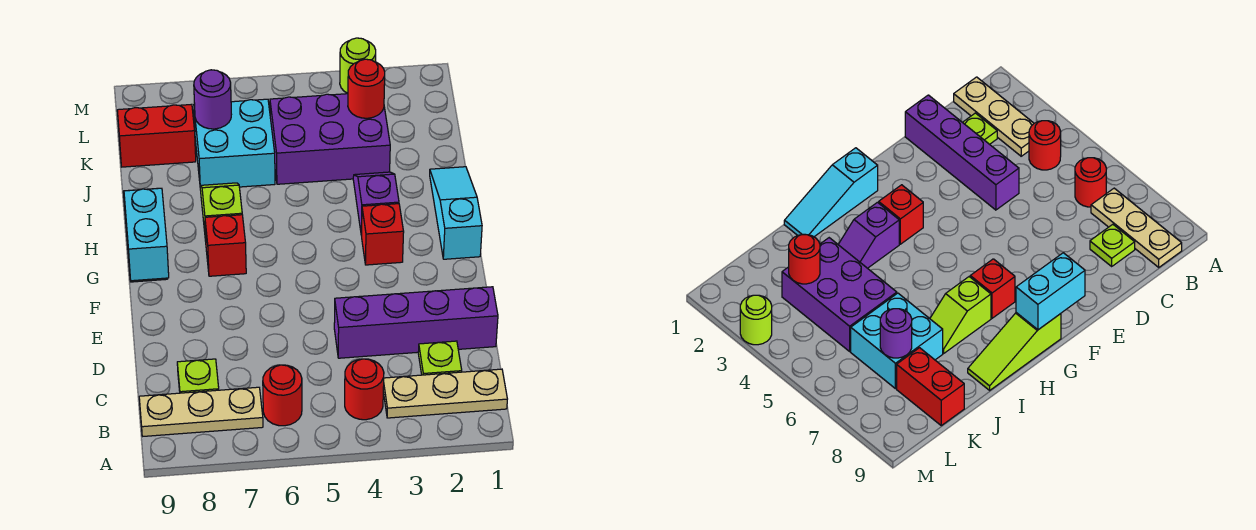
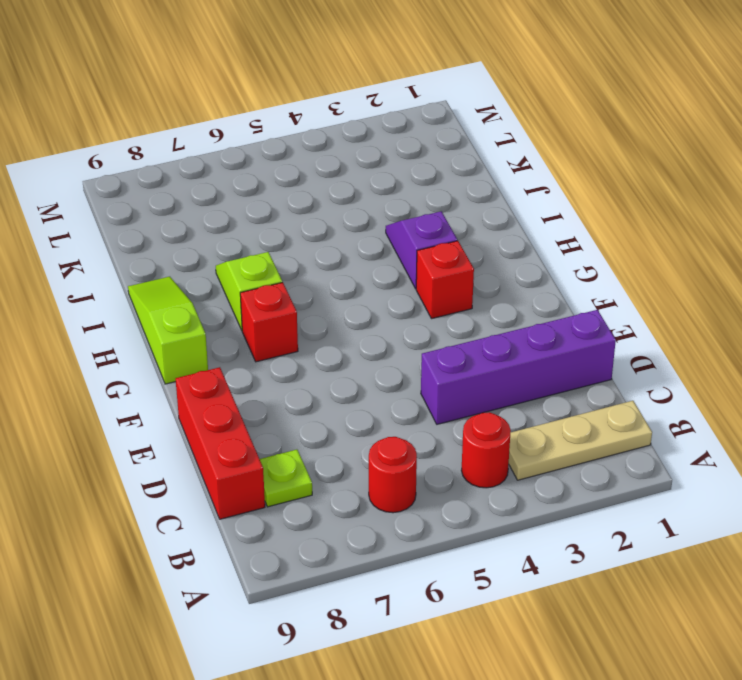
red brick C9:E9 level 1 -> none
none -> tan plate B7:B9 level 1
none -> lime plate C2 level 1
none -> cyan slope G1:I1 level 1 top G

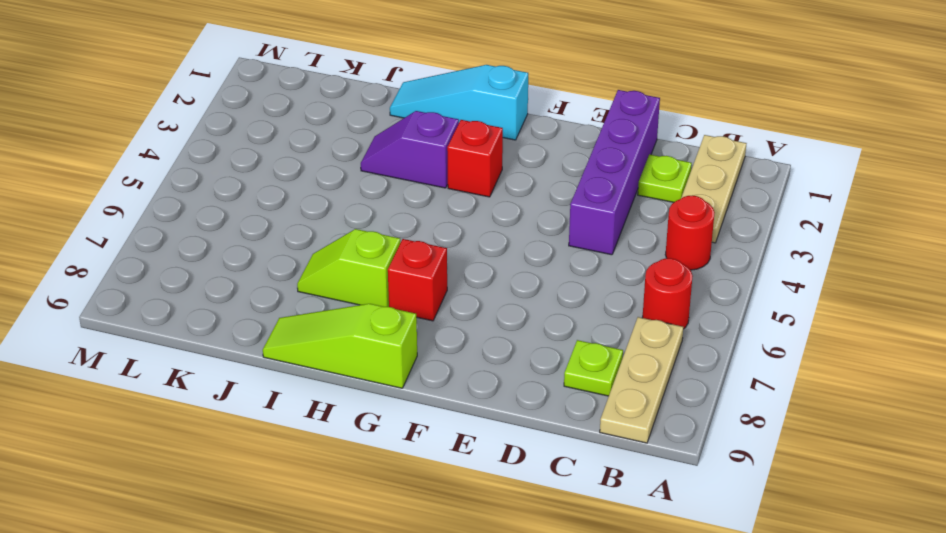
none -> purple brick J3:K5 level 1
none -> cyan brick J6:K7 level 1
none -> red brick K8:K9 level 1

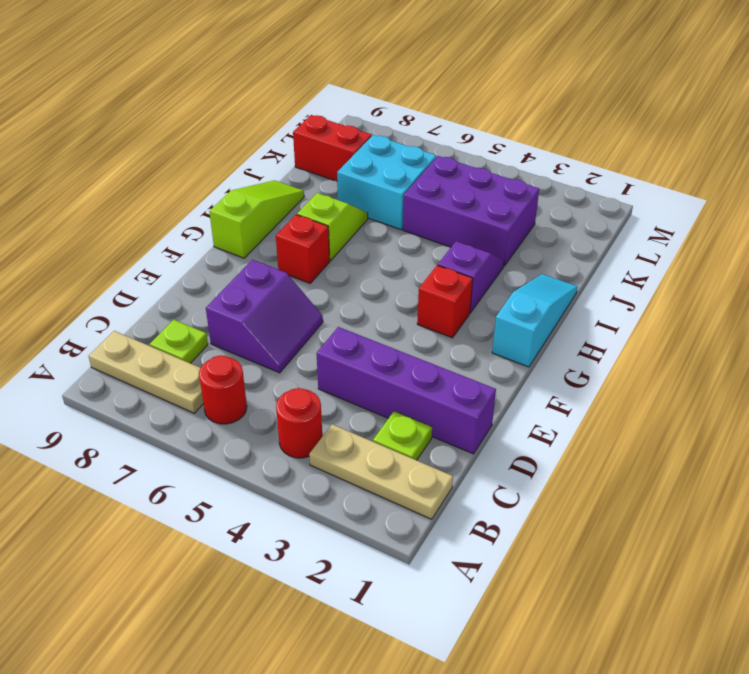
purple slope D6:E7 level 1 top 7 -> none
none -> lime round brick M3 level 1
none -> cyan brick F9:G9 level 2
none -> red round brick K3 level 2

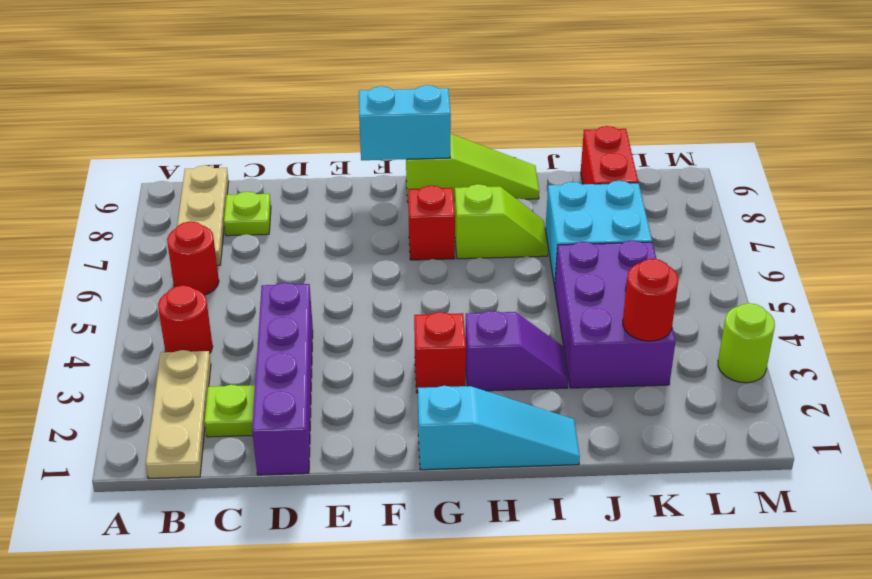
none -> purple round brick K7 level 2

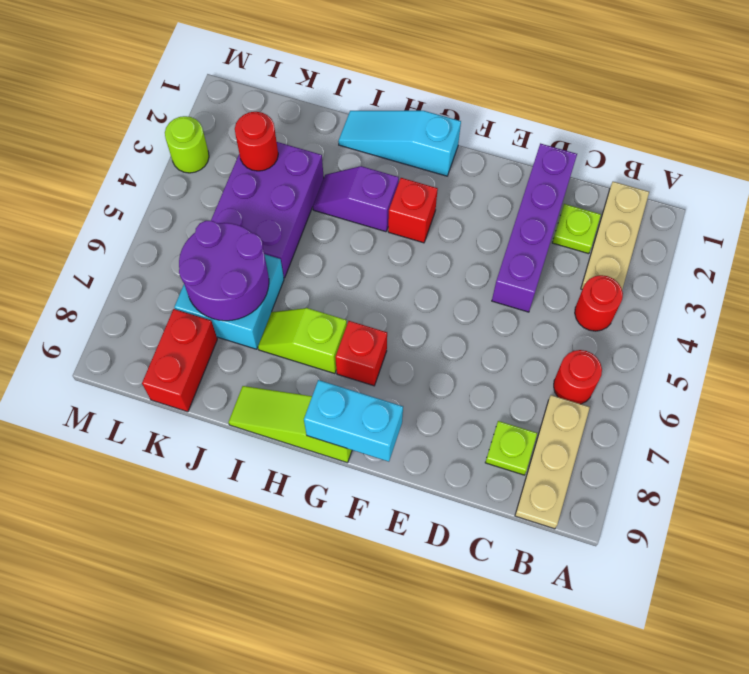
purple round brick J6:K7 level 2 -> purple round brick K7 level 2

